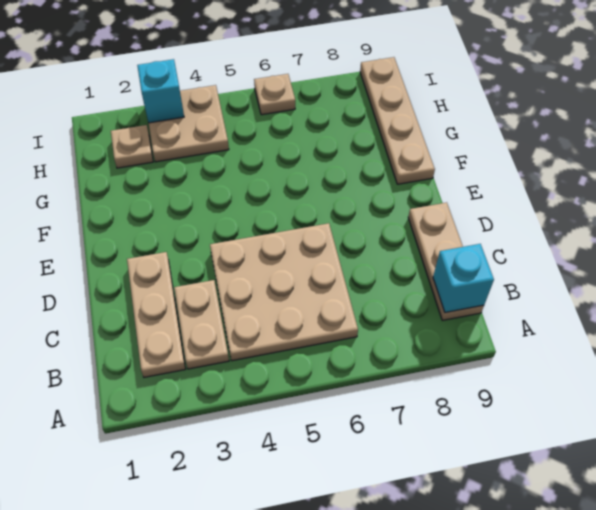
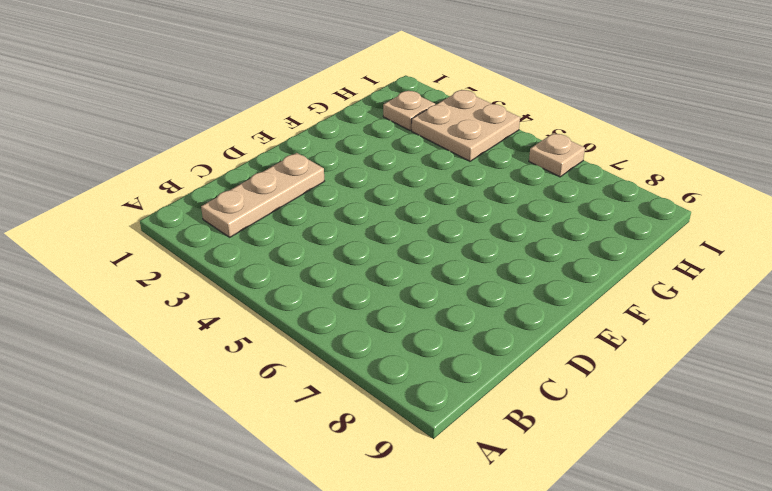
none -> tan plate B3:C3 level 1
none -> tan plate B4:D6 level 1

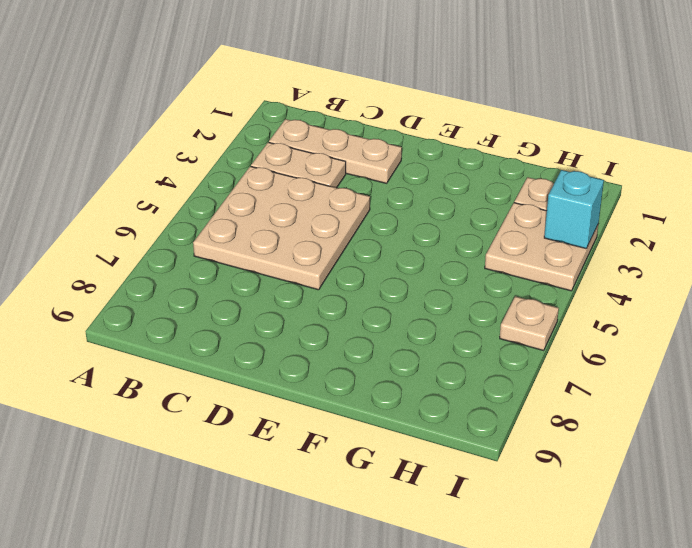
none -> tan plate B9:D9 level 1
none -> tan plate F9:I9 level 1

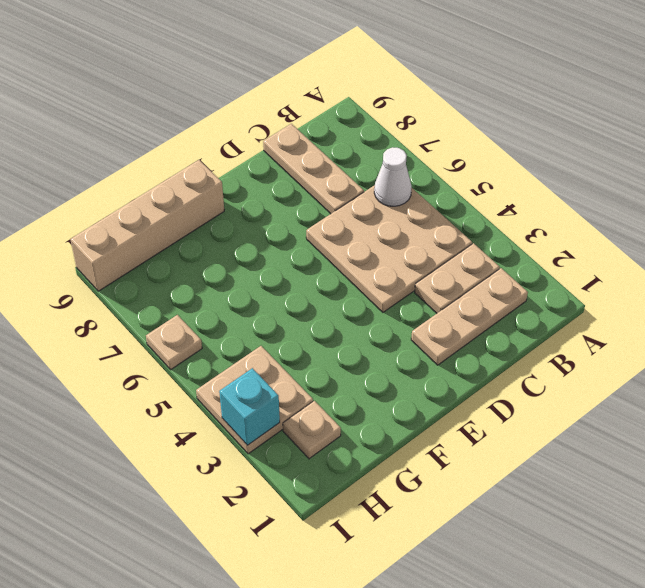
white cone B6 level 2 -> none
tan plate C7:C9 level 1 -> tan plate B9:D9 level 1
tan brick F9:I9 level 1 -> tan plate F9:I9 level 1
none -> cyan brick B9 level 2

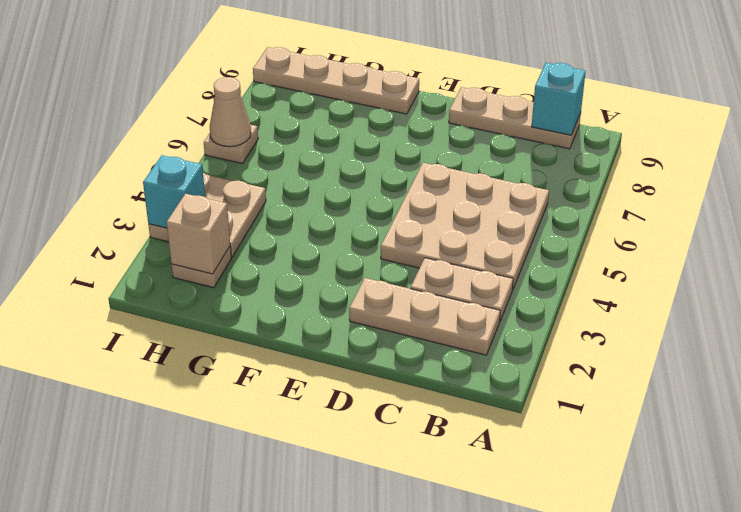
tan brick H2 level 2 -> none
tan cone I6 level 2 -> none

